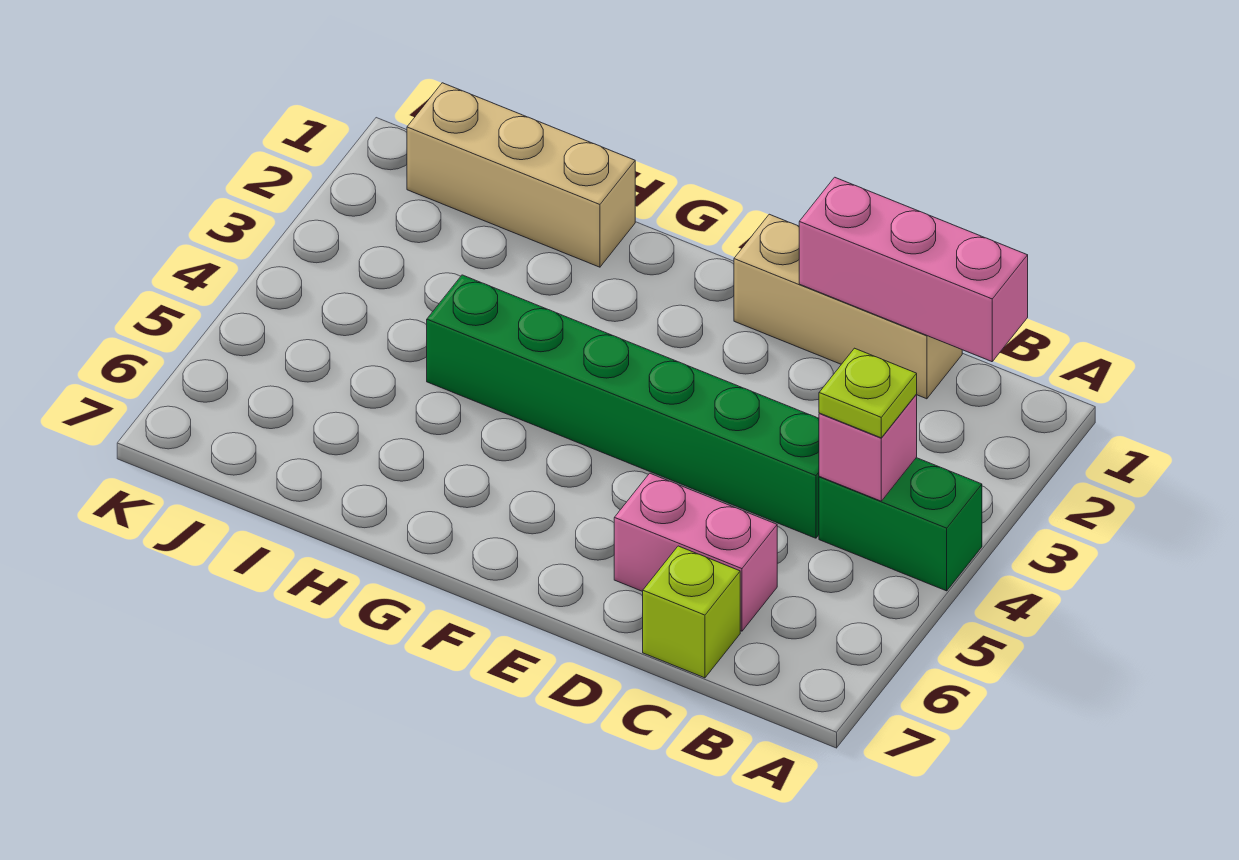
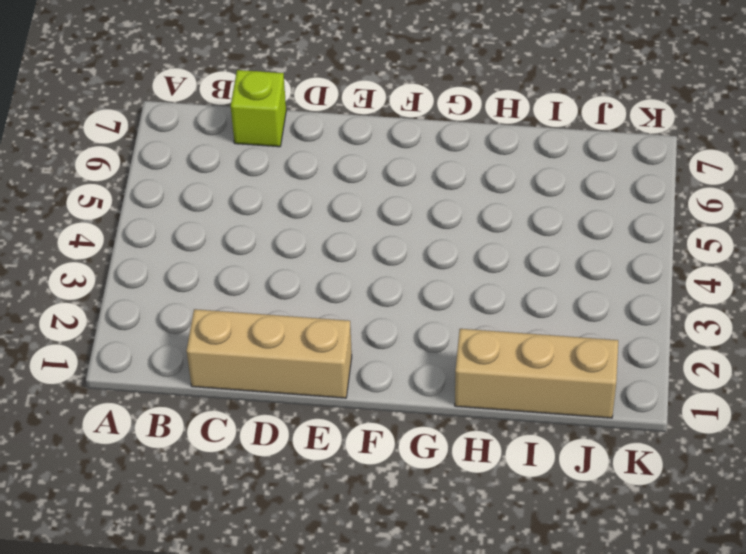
none -> green brick A4:B4 level 1
none -> green brick C4:H4 level 1

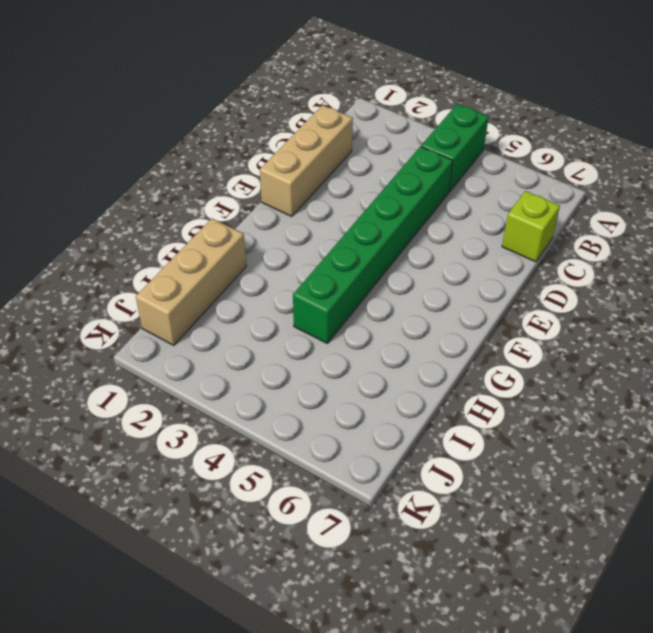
none -> pink brick C6:D6 level 1
none -> pink brick B1:D1 level 2

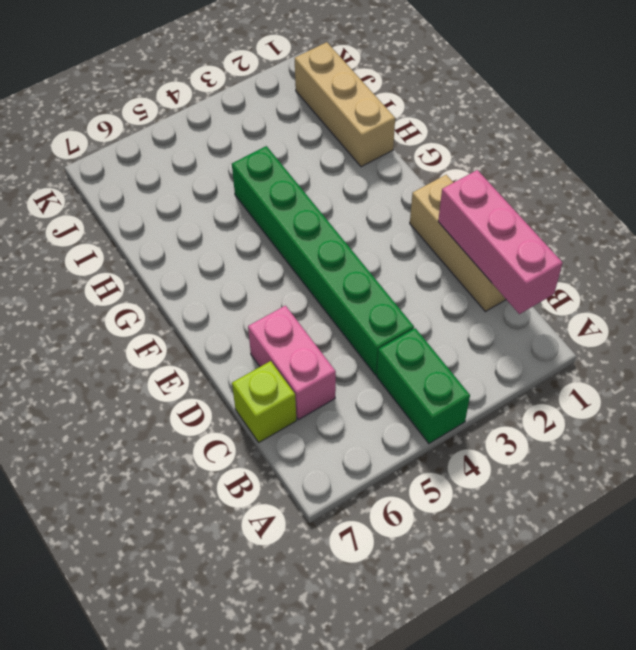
none -> pink brick B4 level 2
none -> lime plate B4 level 3

